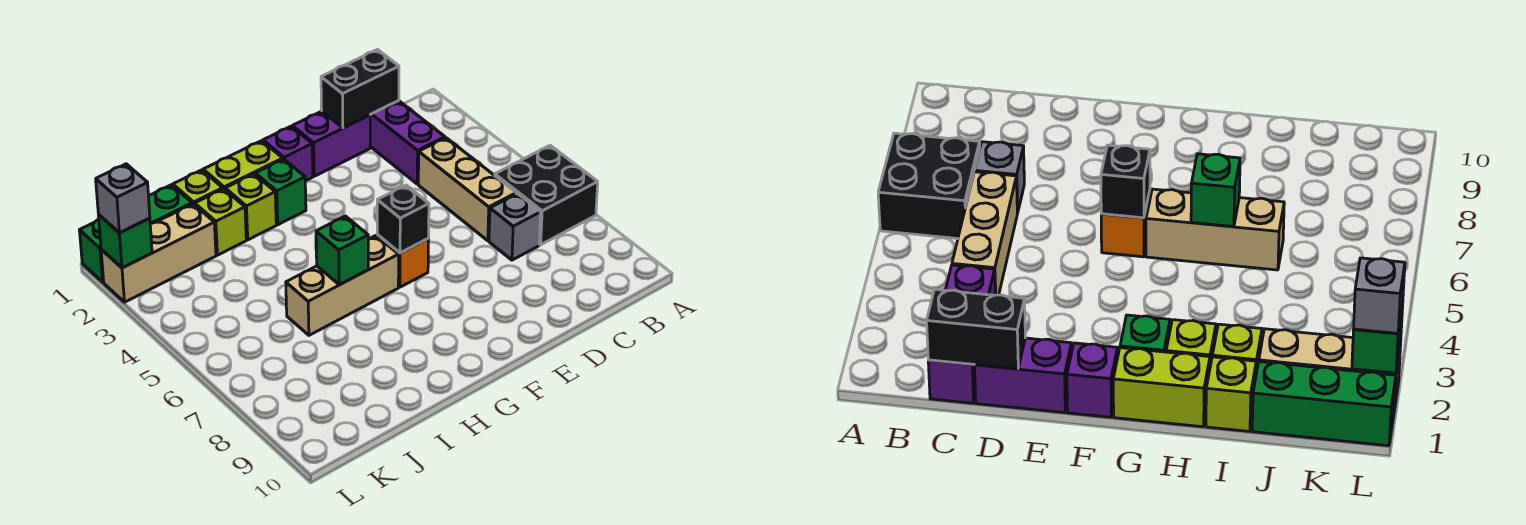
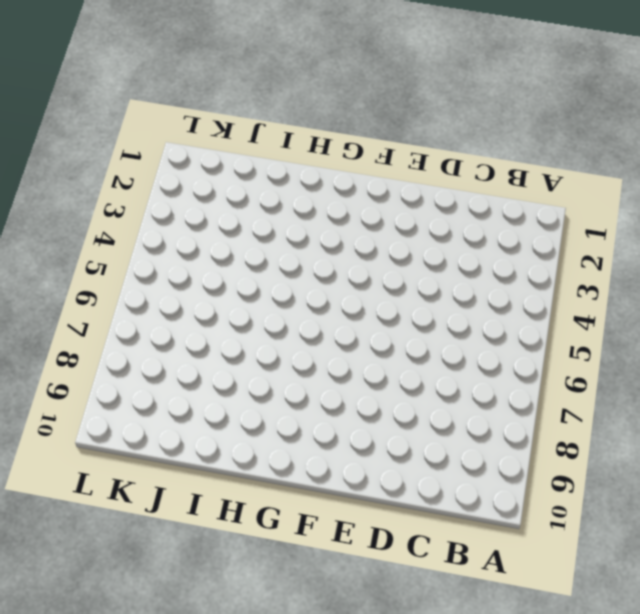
none -> black brick A6:B7 level 1
none -> purple brick C1:C3 level 1
none -> tan brick C4:C6 level 1

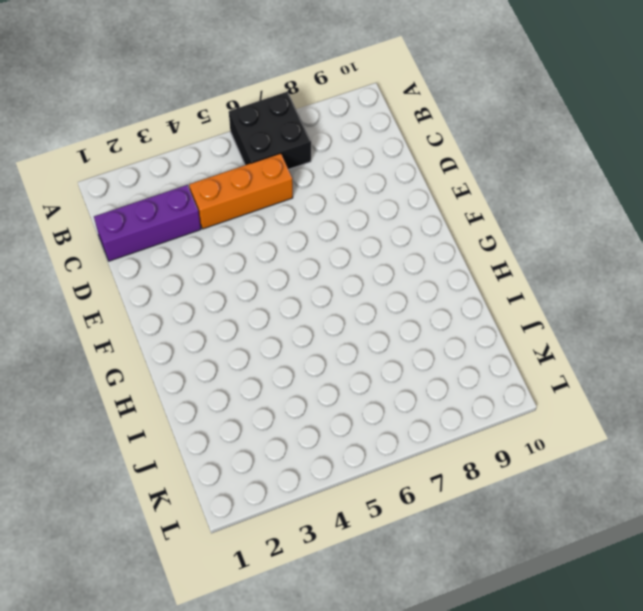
orange brick C4:C6 level 1 -> tan brick C4:C6 level 1
none -> grey brick C7 level 1
none -> purple brick D1:E1 level 1
none -> purple brick F1 level 1

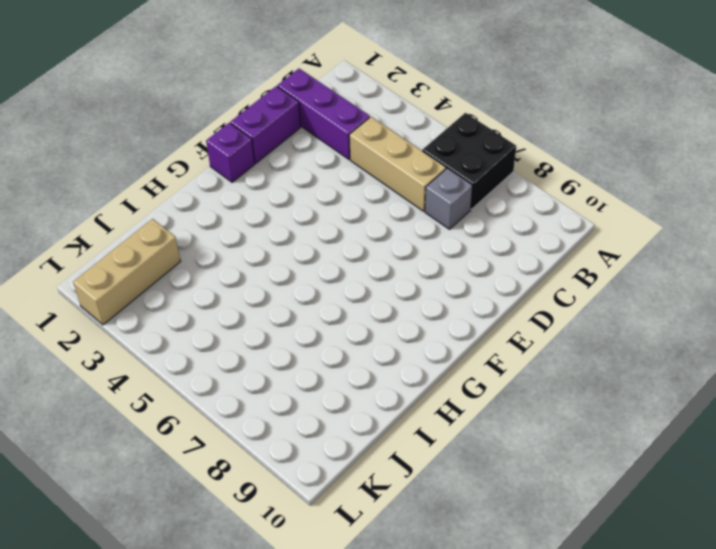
none -> orange brick F6 level 1
none -> lime brick G1:H1 level 1
none -> green brick G2 level 1

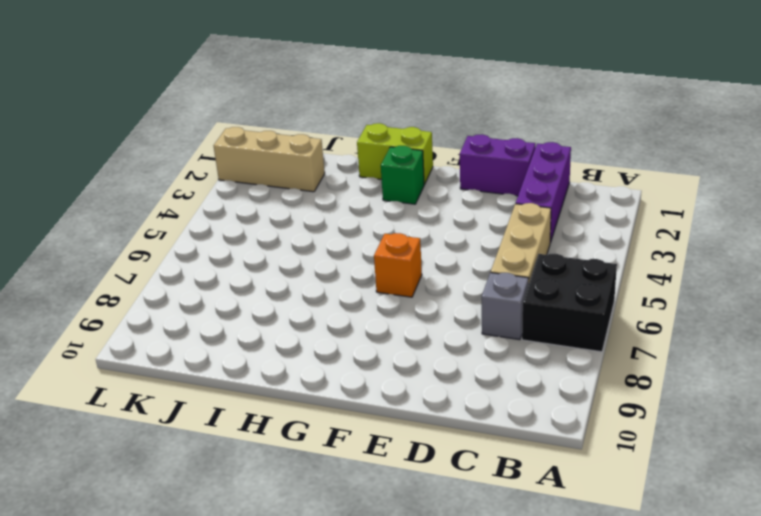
none -> purple brick F1 level 1
none -> tan brick G6:I6 level 1
none -> lime brick H2 level 1

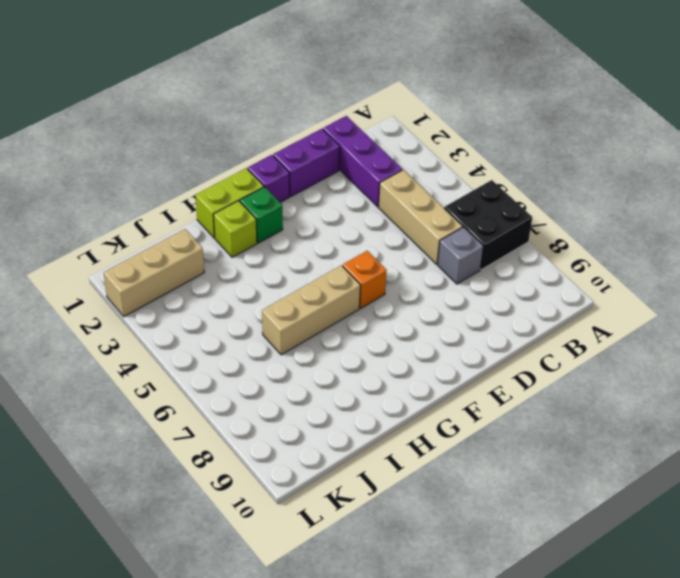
none -> lime brick I1 level 1
none -> lime brick I2 level 1
none -> green brick J1:L1 level 1

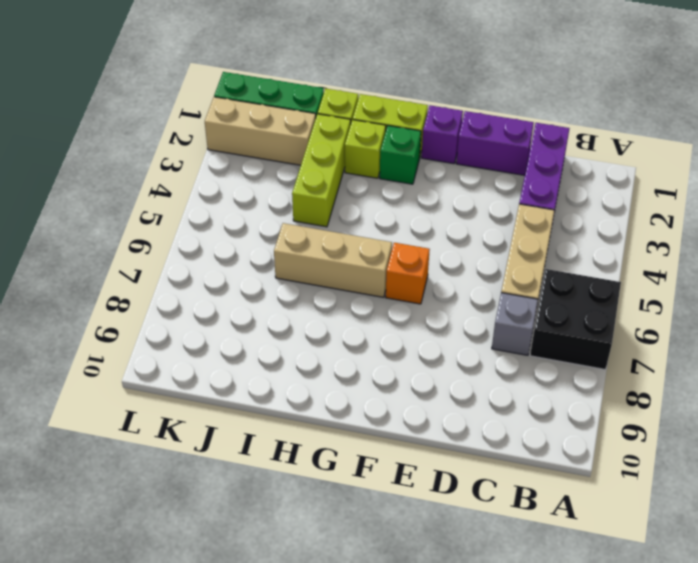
lime brick I2:I4 level 1 -> lime brick I2 level 1
none -> black brick C1:D1 level 2
none -> black brick F6 level 2
none -> green brick H6 level 2

